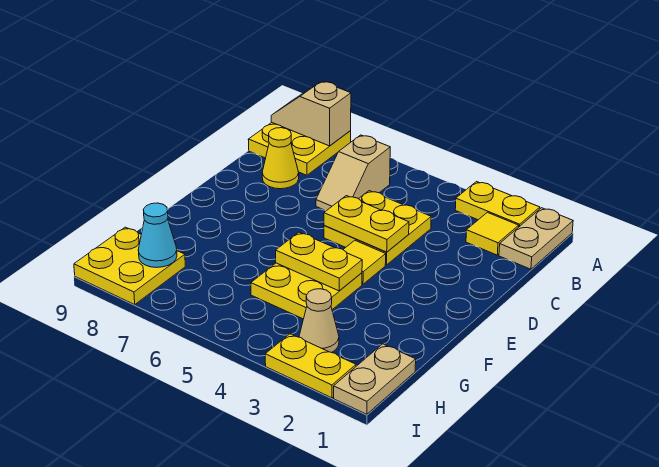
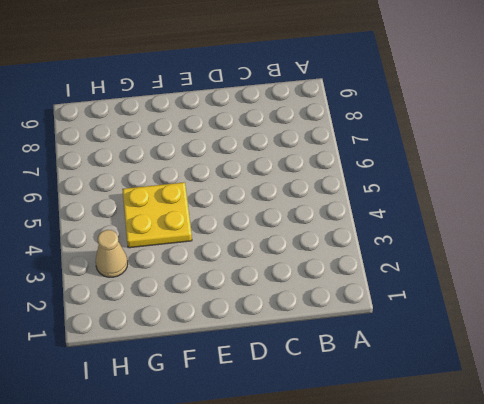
none -> tan plate A1:B1 level 1
none -> yellow plate A2:A3 level 1
none -> yellow plate A8:B9 level 1

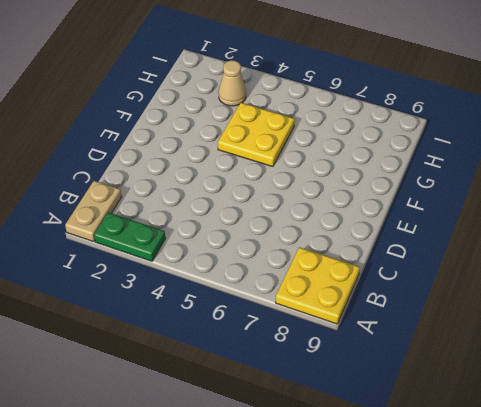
green plate A2:A3 level 1 -> yellow plate A2:A3 level 1
none -> yellow tile B2 level 1
none -> tan slope B6:C6 level 1 top B
none -> yellow plate C4:D5 level 1

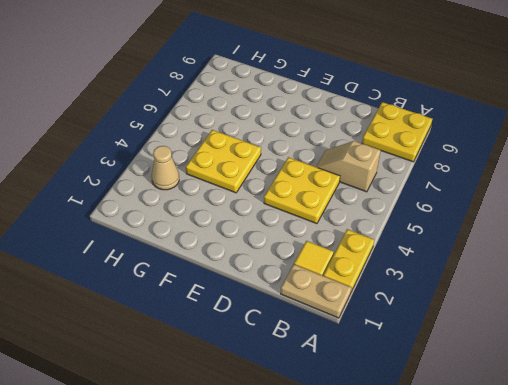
none -> yellow cone C8 level 1
none -> yellow tile E4 level 1
none -> tan plate H1:I1 level 1

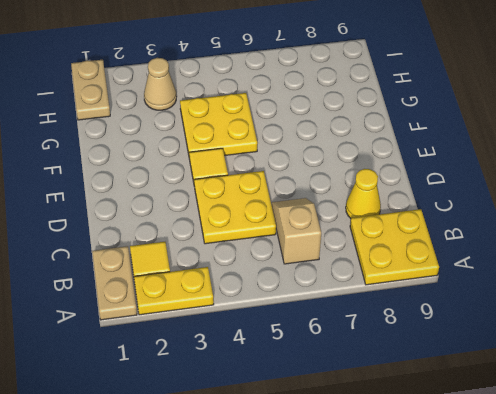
none -> yellow plate H8:I9 level 1
none -> yellow plate I2:I3 level 1
none -> tan slope A8:A9 level 2 top 8

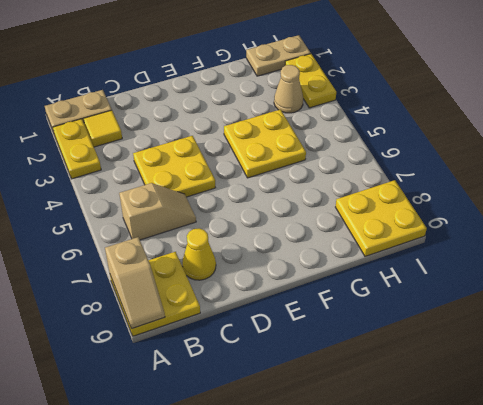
none -> yellow tile E4 level 1
none -> yellow plate D4:D5 level 2
none -> yellow plate F4:F5 level 2

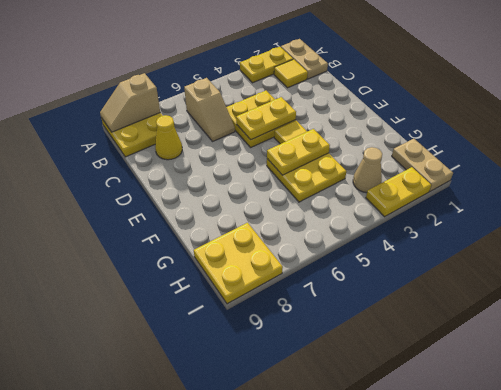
none -> cyan cone H8 level 2

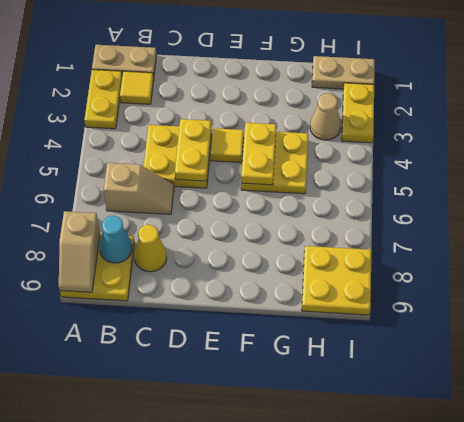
cyan cone B8 level 2 -> cyan cone H8 level 2

